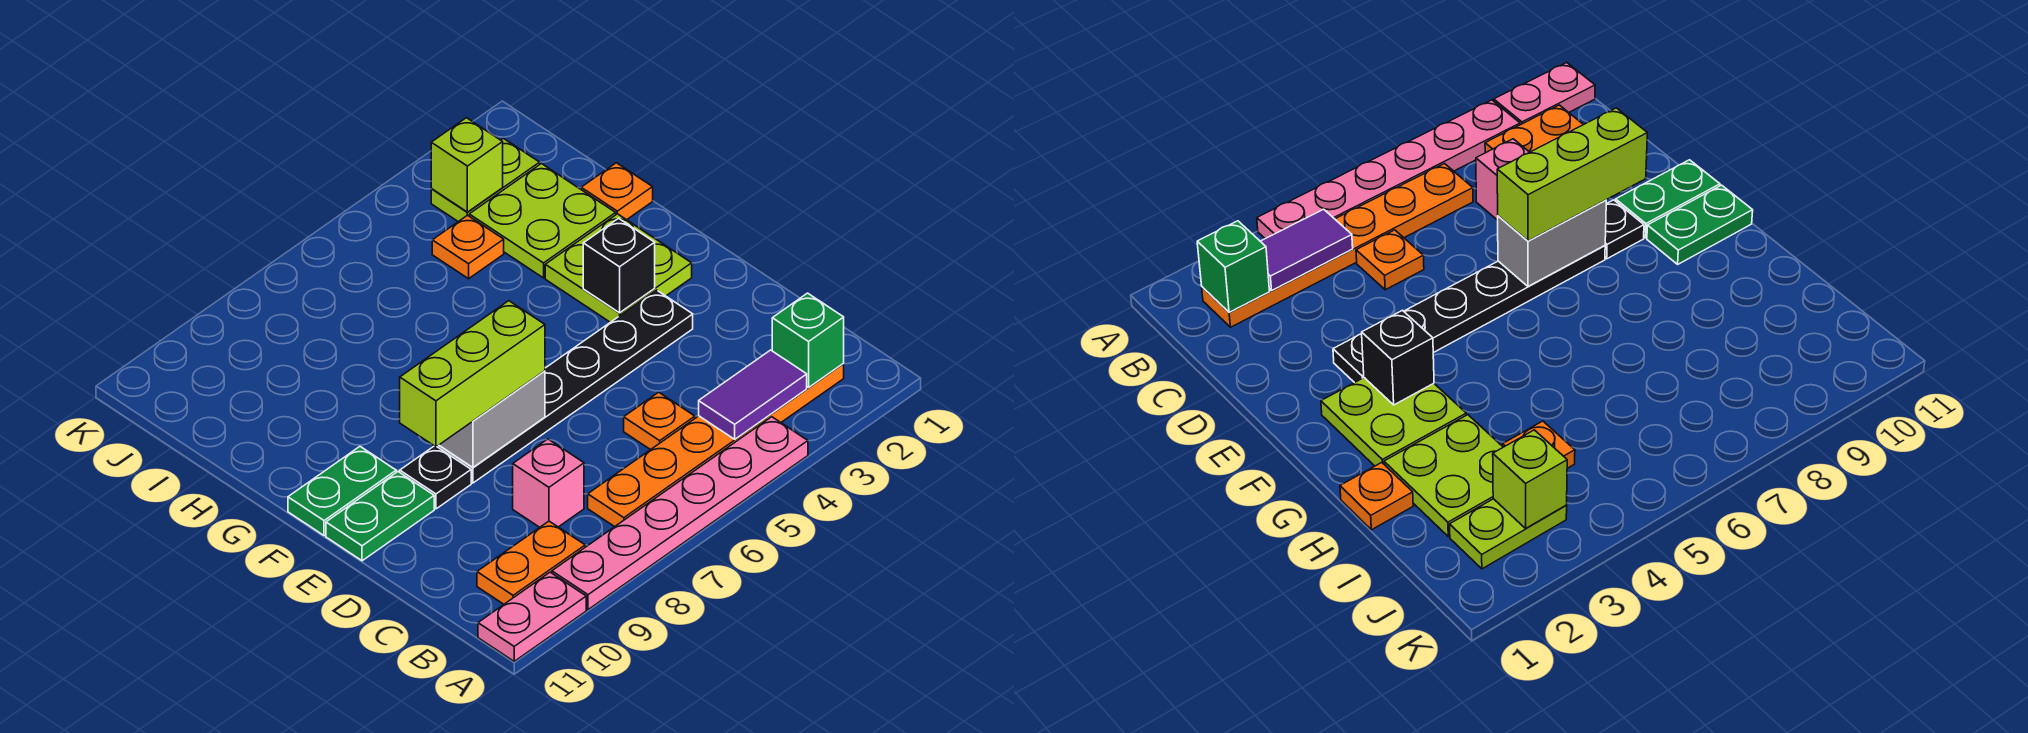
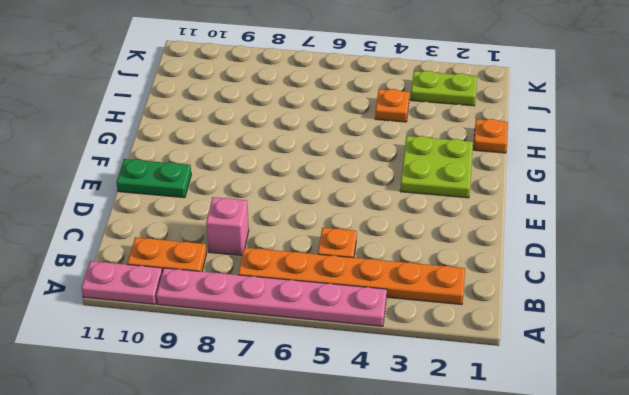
none -> black plate E3:E8 level 1
none -> black plate E9 level 1
none -> green plate F10:F11 level 1

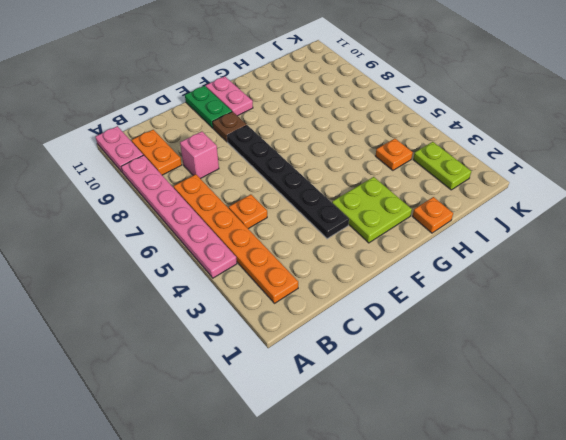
brown plate E9 level 1 -> black plate E9 level 1
pink plate F10:F11 level 1 -> green plate F10:F11 level 1
none -> lime plate H2:I3 level 1
none -> green brick B2 level 2
none -> purple tile B3:B4 level 2

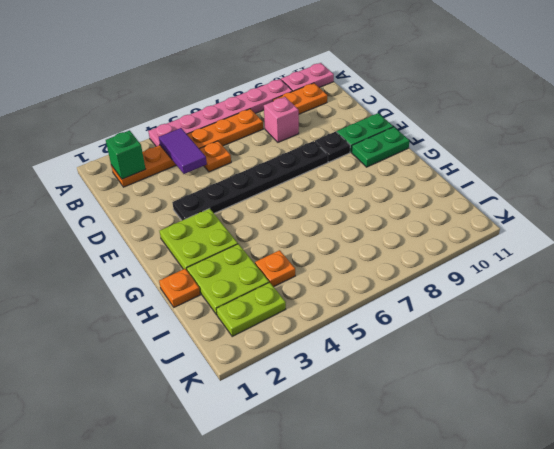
purple tile B4:C4 level 2 -> purple tile B3:B4 level 2
none -> grey brick E7:E8 level 2
none -> black brick F3 level 2
none -> lime brick J3 level 2

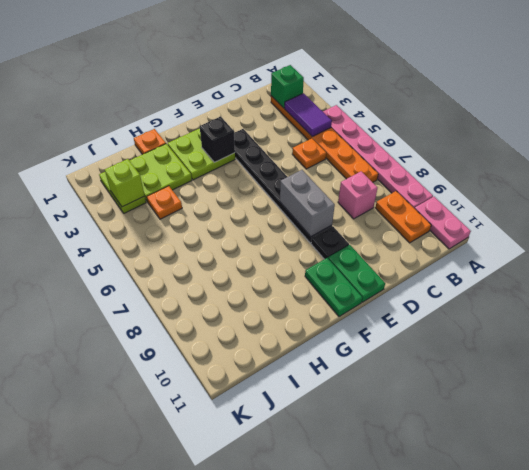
none -> lime brick E7:E9 level 3

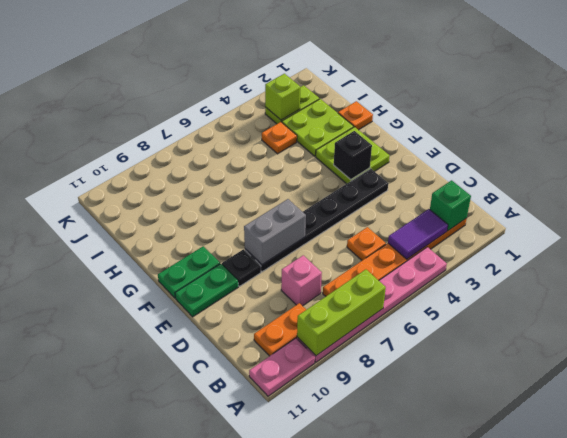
lime brick A7:A9 level 2 -> lime brick E7:E9 level 3

